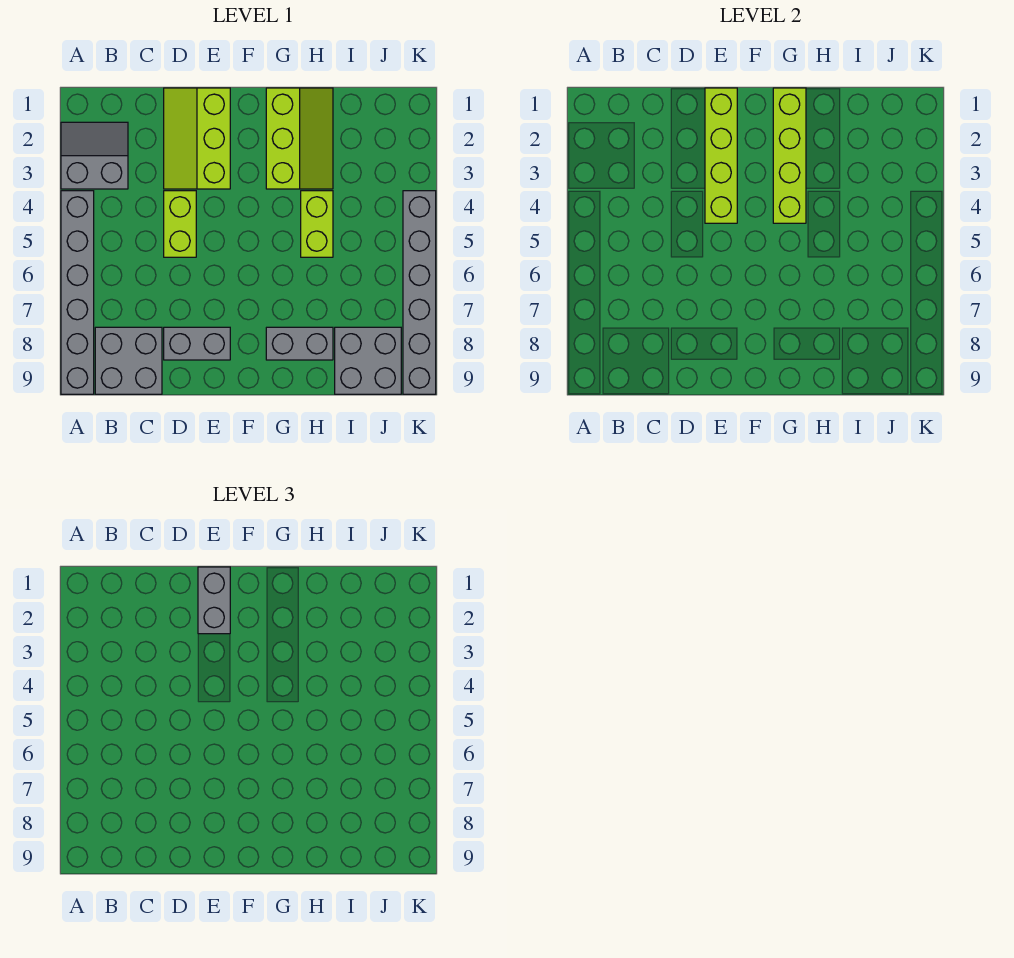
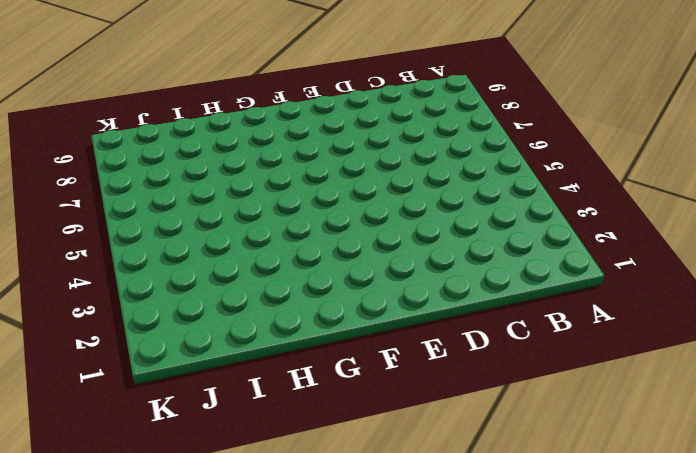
none -> grey slope A2:B3 level 1 top 3
none -> grey brick A4:A9 level 1
none -> grey brick B8:C9 level 1

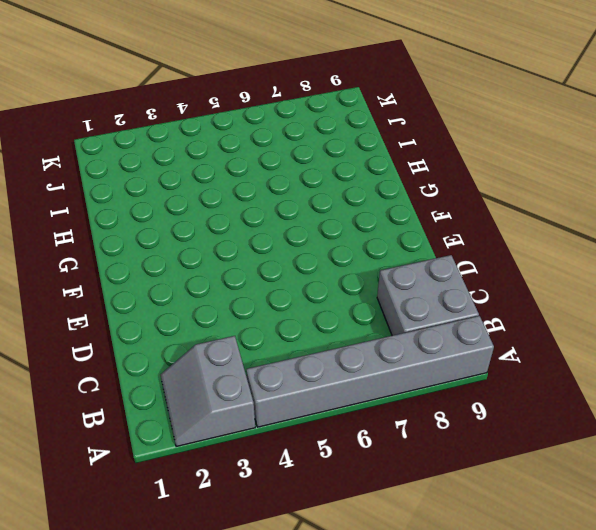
none -> lime slope D1:E3 level 1 top E
none -> lime brick D4:D5 level 1
none -> grey brick D8:E8 level 1

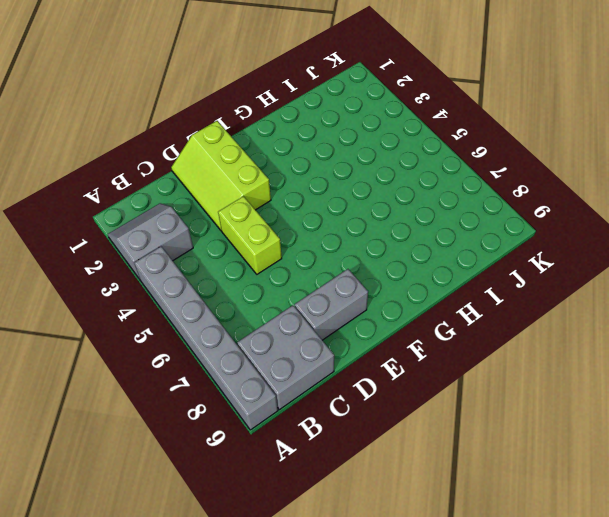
none -> lime slope G1:H3 level 1 top G
none -> grey brick G8:H8 level 1
none -> lime brick H4:H5 level 1

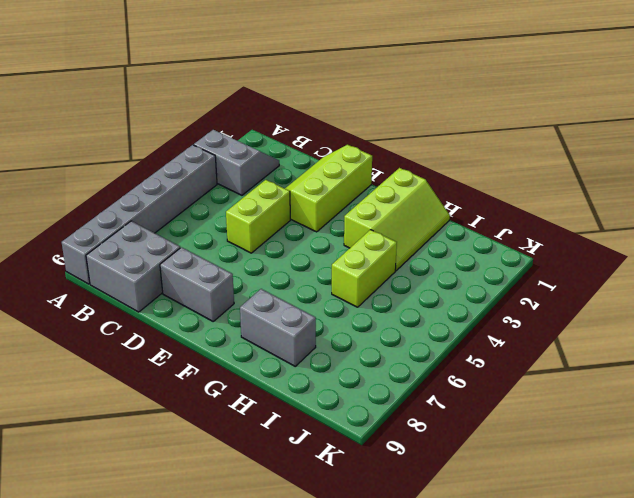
none -> grey brick I8:J9 level 1
none -> grey brick K4:K9 level 1
none -> lime brick E1:E4 level 2

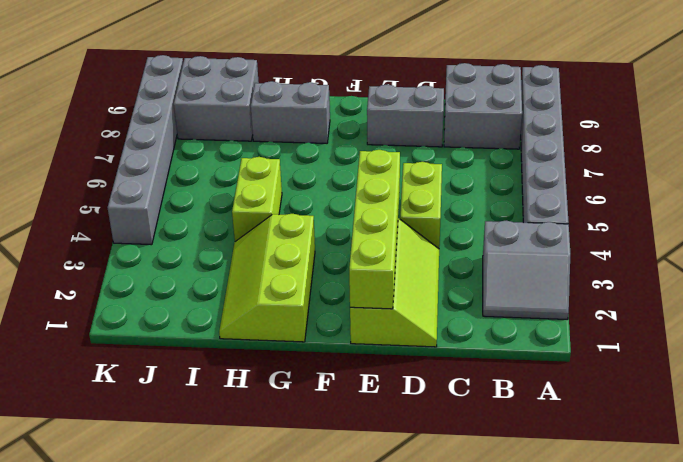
none -> lime brick G1:G4 level 2
none -> grey brick E1:E2 level 3

